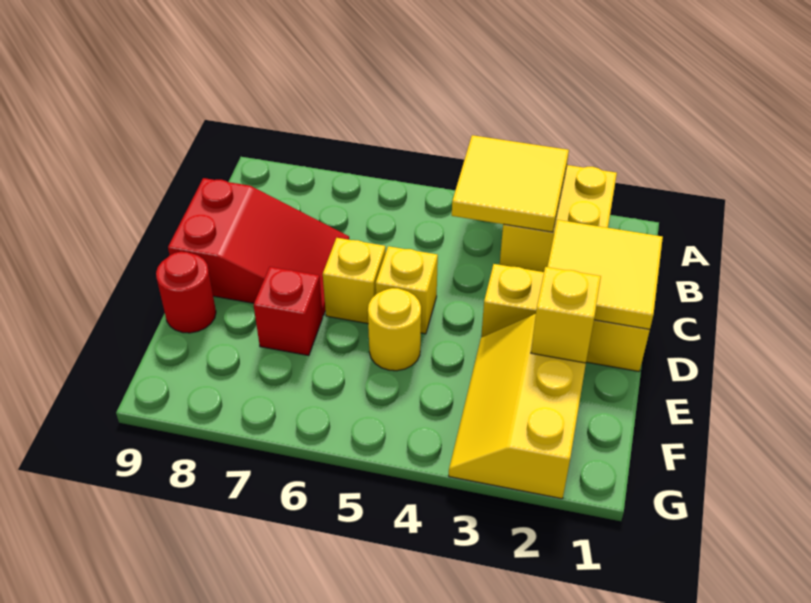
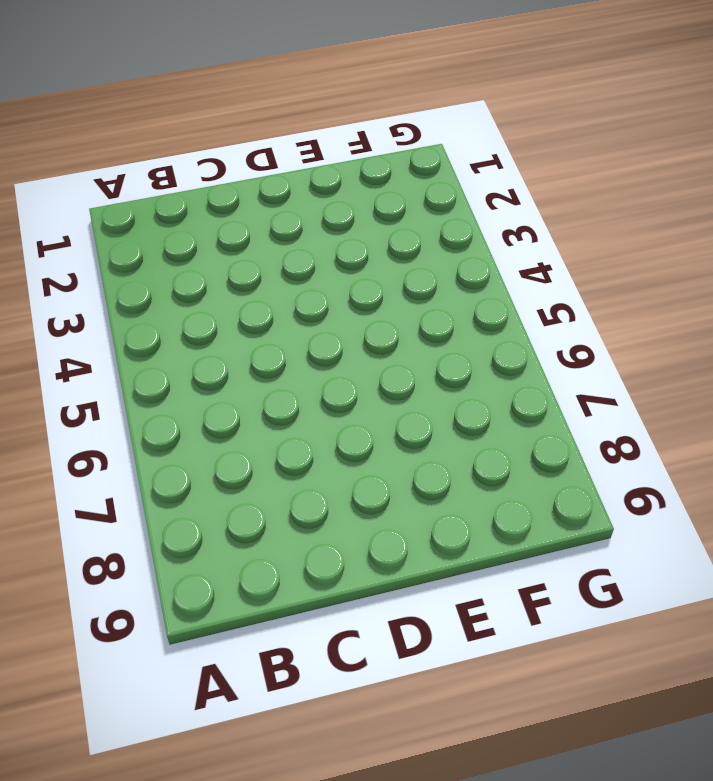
none -> yellow brick A2:B3 level 1
none -> red slope C7:D9 level 1 top 9
none -> yellow brick D1:D3 level 1

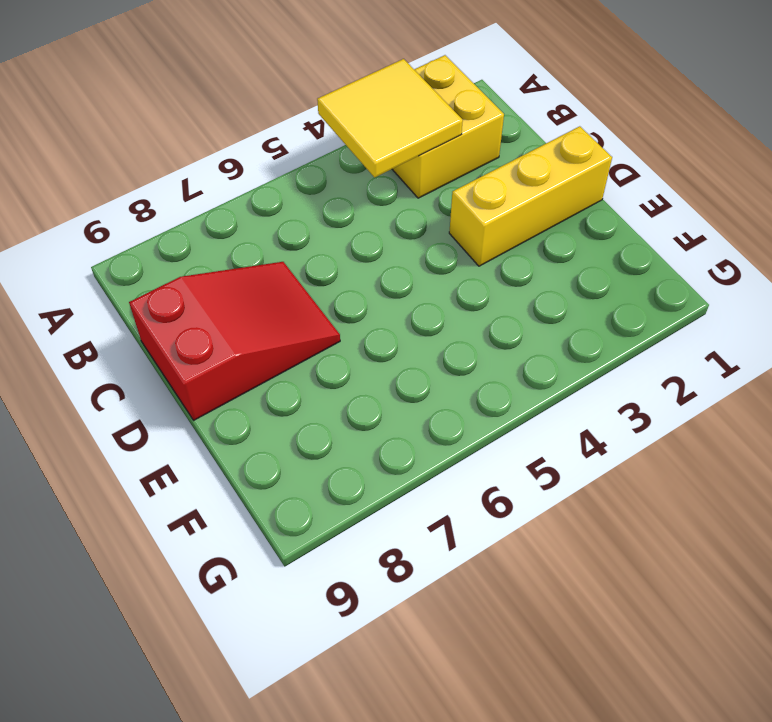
none -> yellow brick D5 level 1
none -> yellow brick D6 level 1
none -> yellow slope E2:G3 level 1 top 2

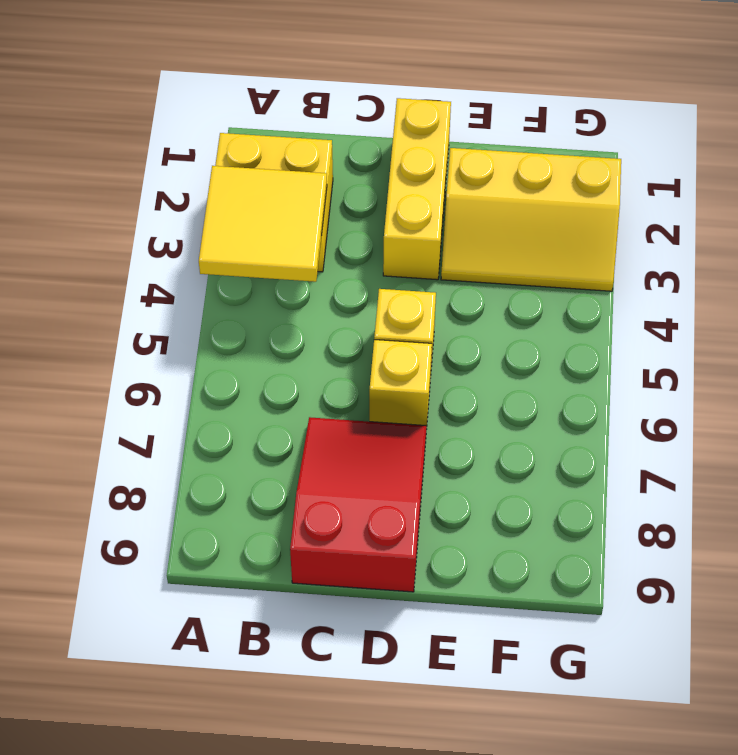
none -> yellow round brick E5 level 1
none -> red brick E7 level 1
none -> red round brick E9 level 1

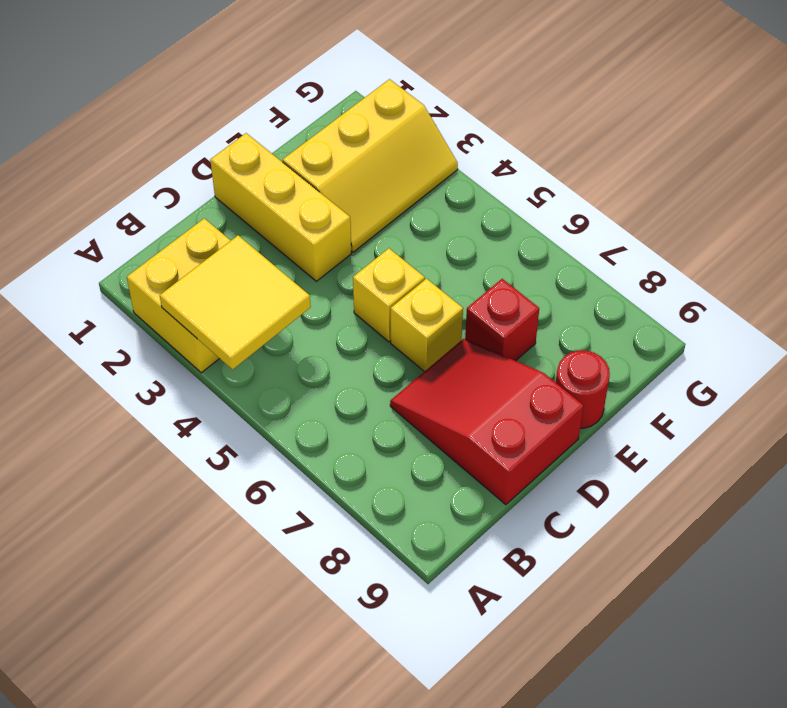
none -> yellow round brick E5 level 1
none -> yellow tile C1:D2 level 2
none -> yellow brick E2 level 2

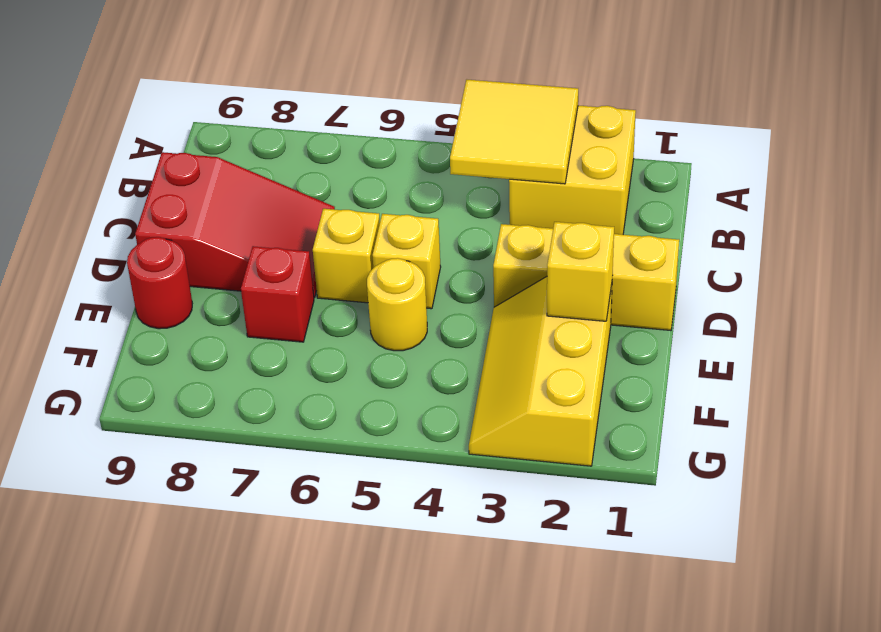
none -> yellow tile C1:D2 level 2

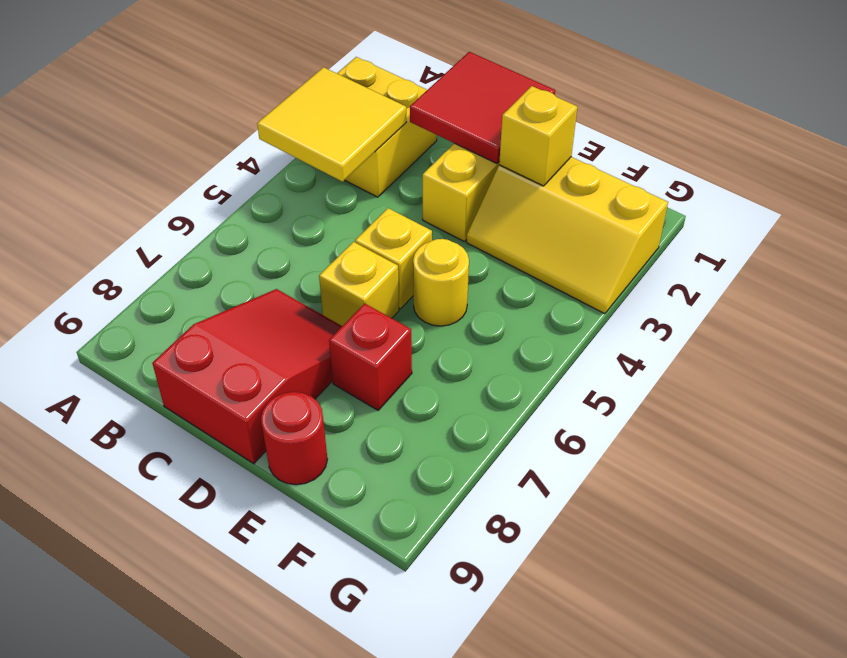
red tile C1:D2 level 2 -> yellow tile C1:D2 level 2

